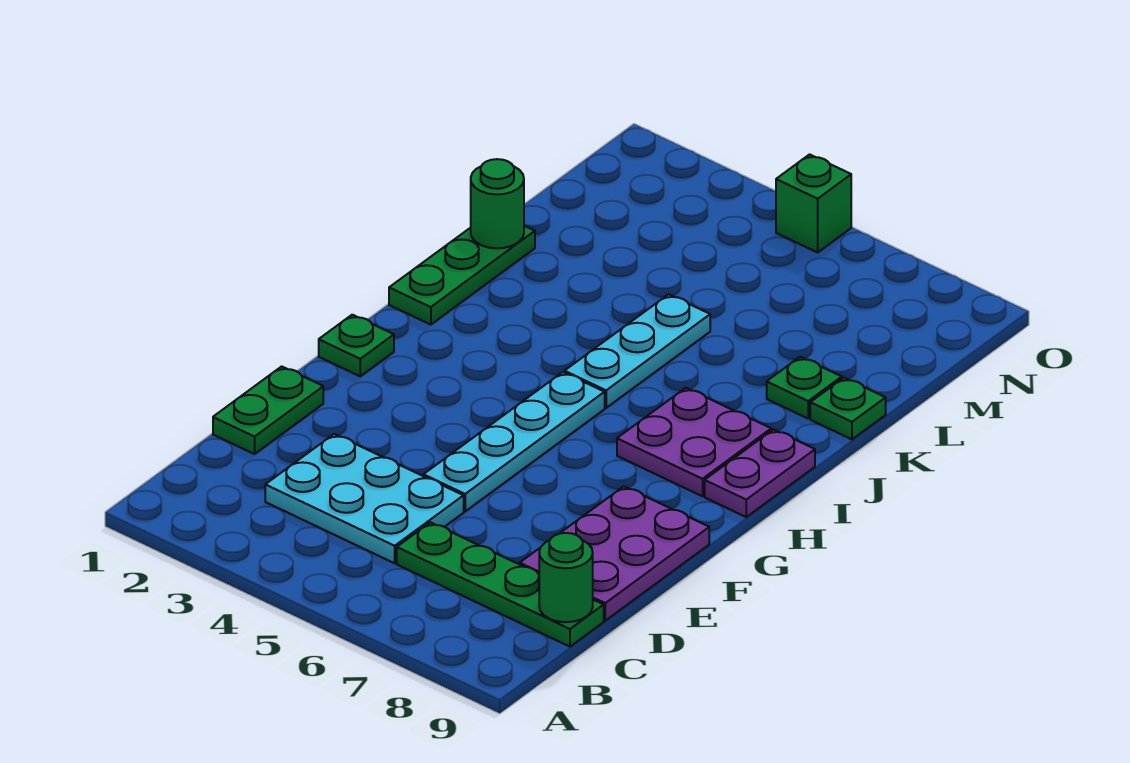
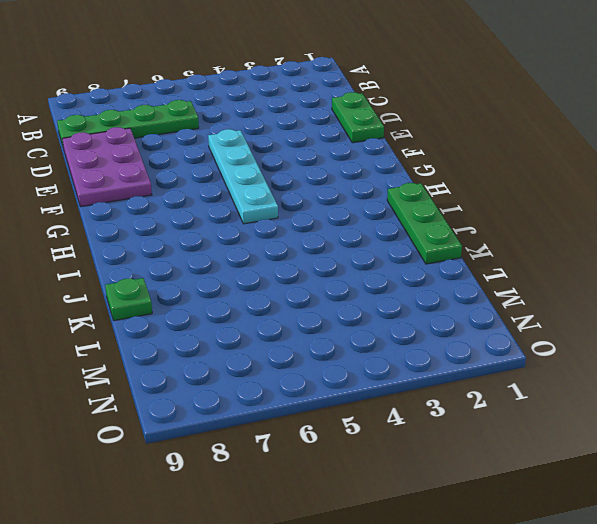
none -> cyan plate C3:D5 level 1
none -> green plate G1 level 1
none -> purple plate H7:I8 level 1

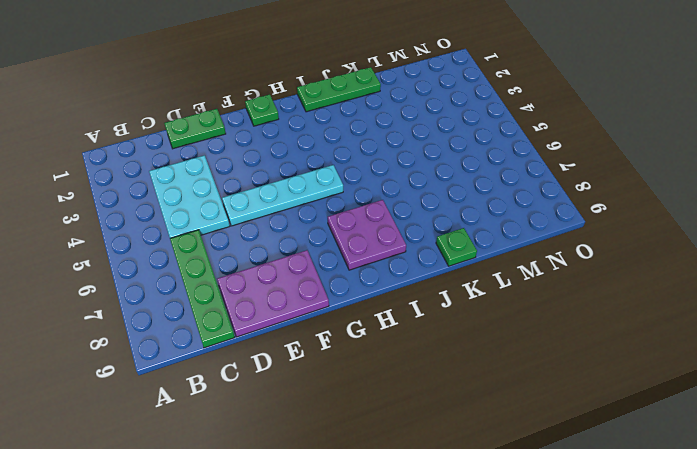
none -> purple plate H9:I9 level 1
none -> cyan plate I5:K5 level 1
none -> green plate K8 level 1

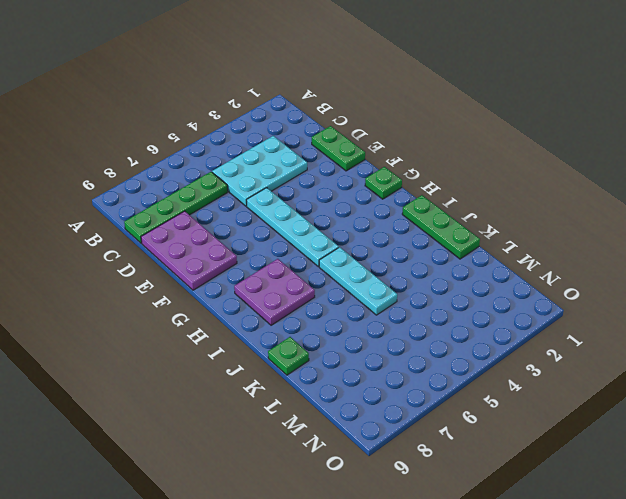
none -> purple plate H9:I9 level 1
none -> green plate K8 level 1
none -> green brick O5 level 1

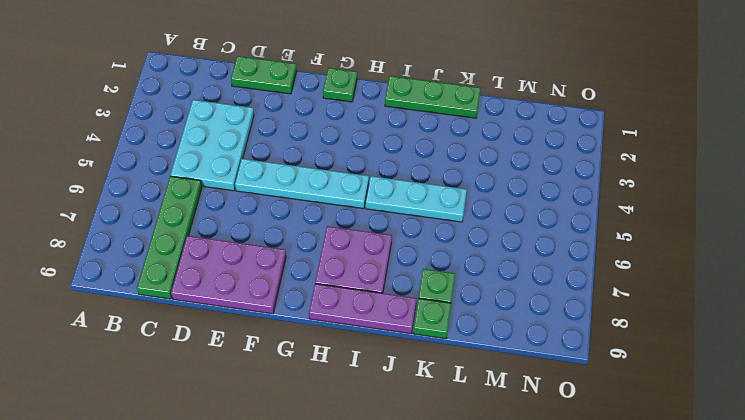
purple plate H9:J9 level 1 -> purple plate H9:I9 level 1
none -> green brick O5 level 1
none -> green round brick C9 level 2
none -> green round brick K1 level 2

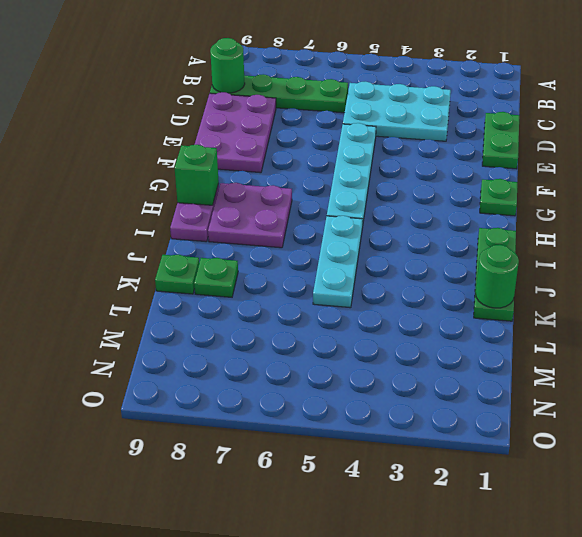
green brick H9 level 2 -> green brick O5 level 1

